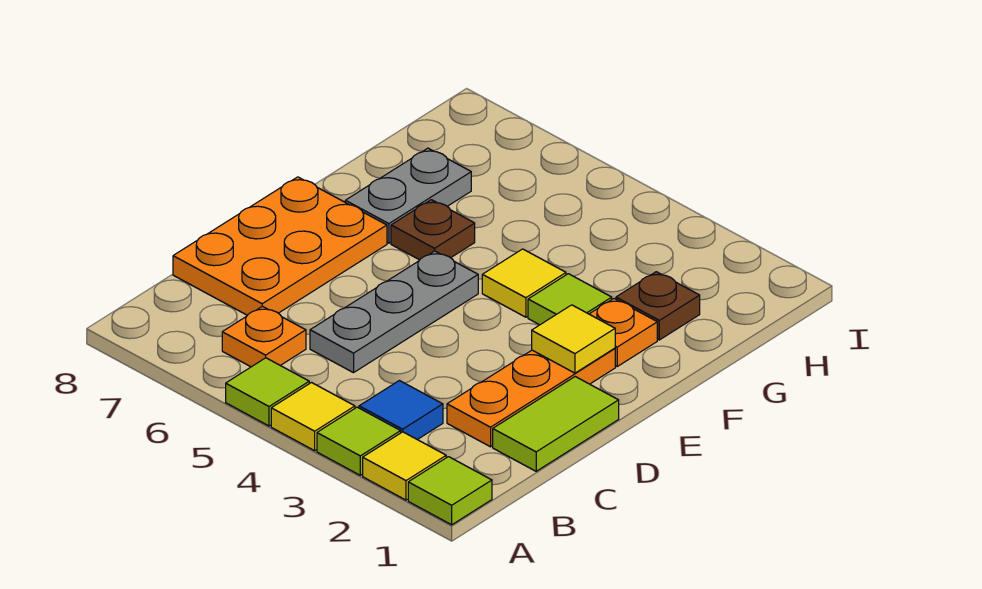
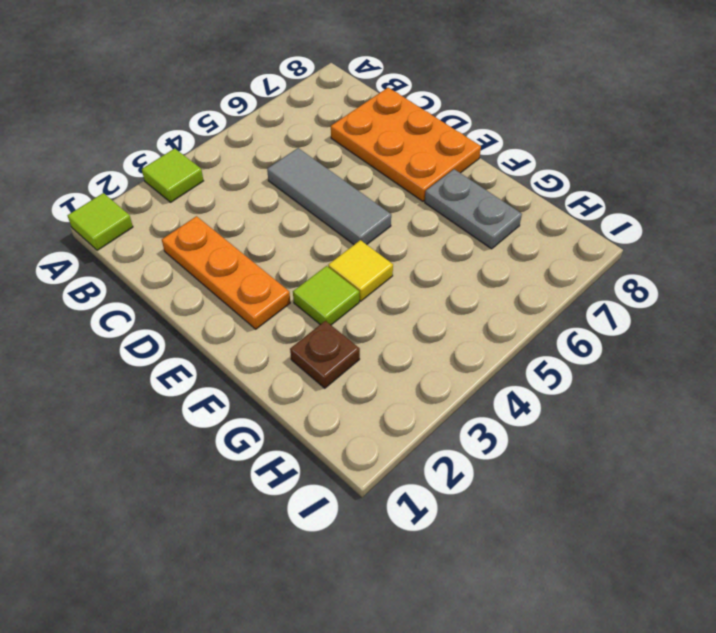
grey tile C5:E5 level 1 -> grey plate C5:E5 level 1
none -> yellow tile A2 level 1
none -> yellow tile A4 level 1
none -> lime tile A5 level 1

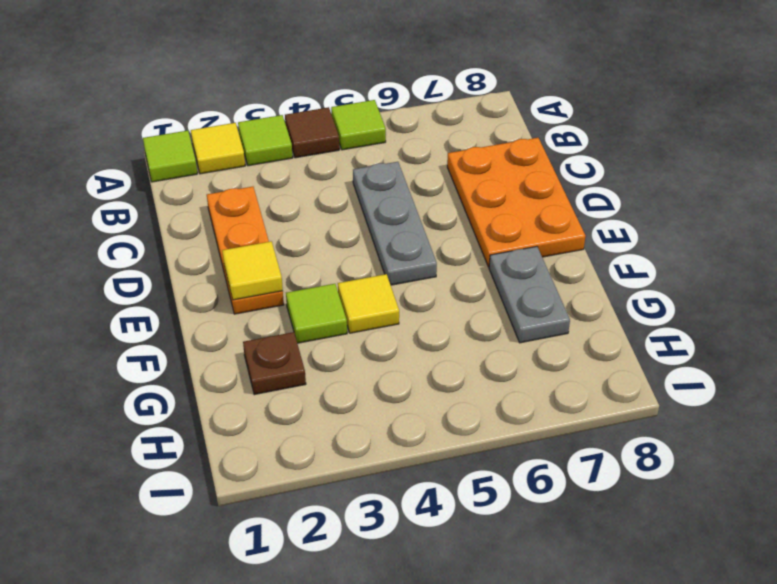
brown tile A4 level 1 -> yellow tile A4 level 1
none -> blue tile B3 level 1
none -> orange plate B6 level 1
none -> lime tile C1:D1 level 1

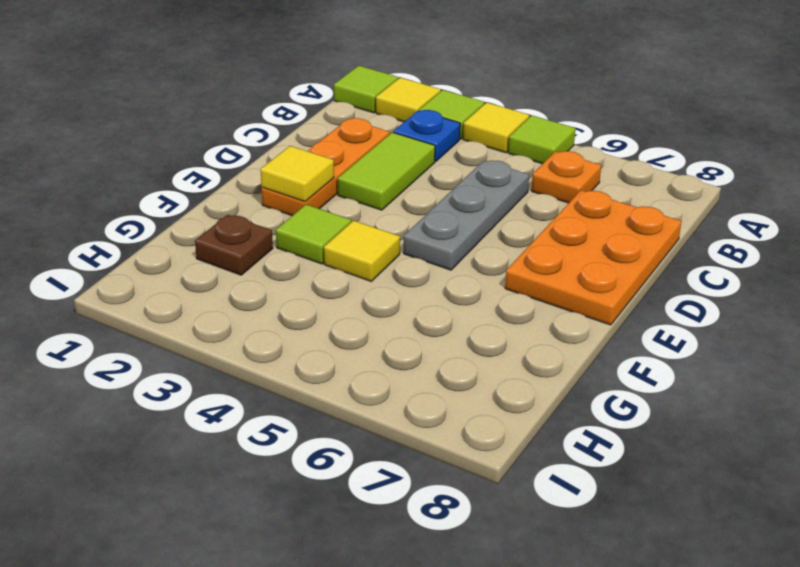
blue plate B3 level 1 -> blue tile B3 level 1
lime tile C3:D3 level 1 -> lime tile C1:D1 level 1
none -> orange plate F2 level 1
none -> brown plate F6 level 1
none -> grey plate F7:G7 level 1

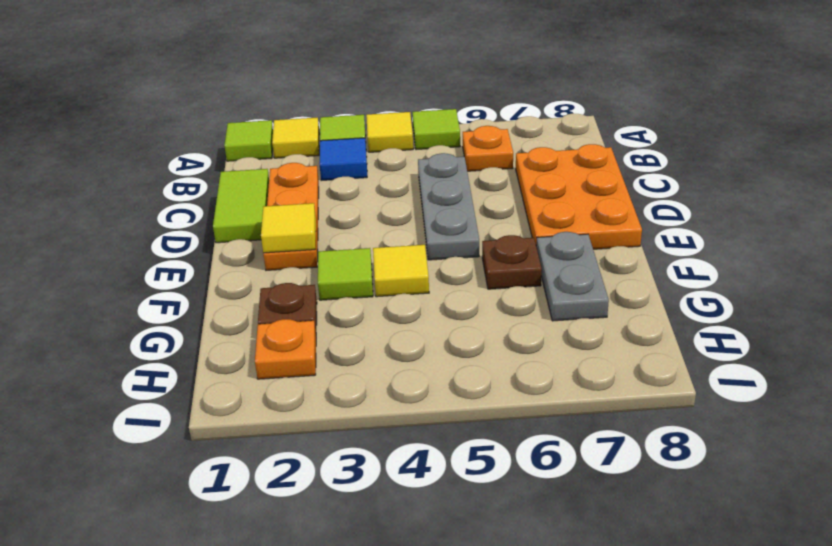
orange plate H2 level 1 -> orange plate F2 level 1

